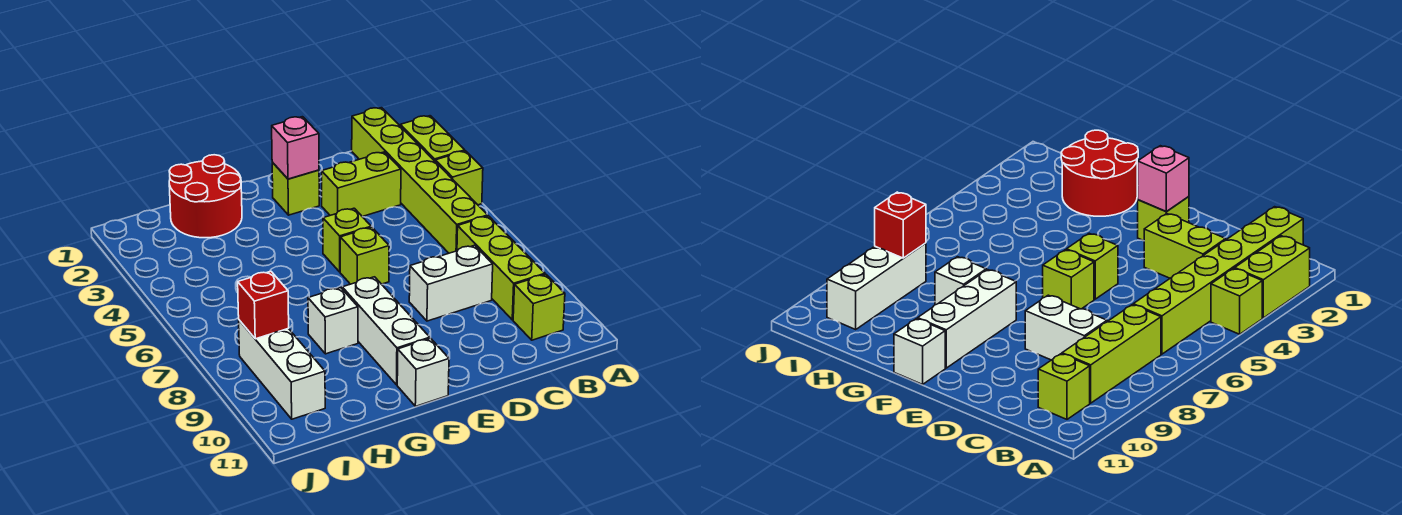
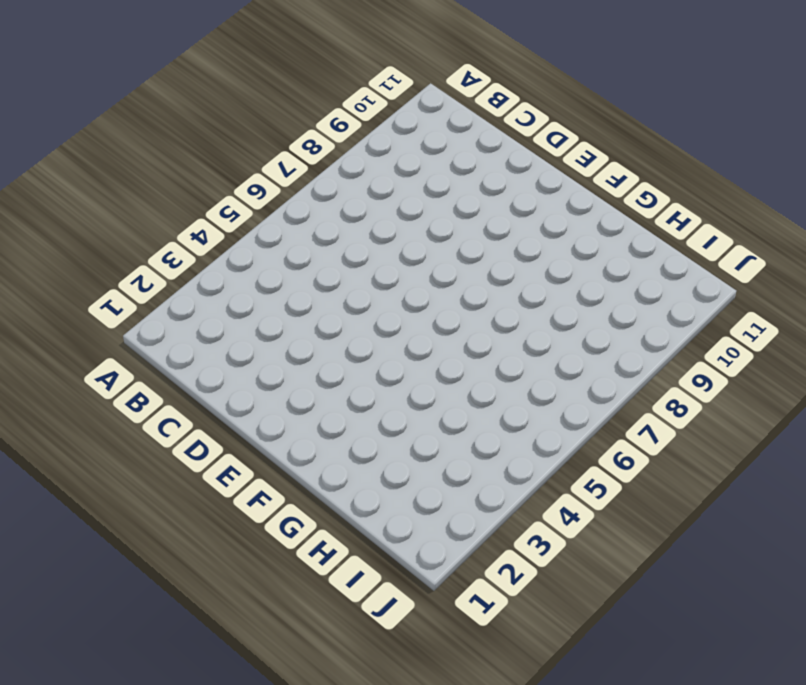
none -> lime brick A2:A3 level 1
none -> lime brick A4 level 1
none -> lime brick B1:B6 level 1

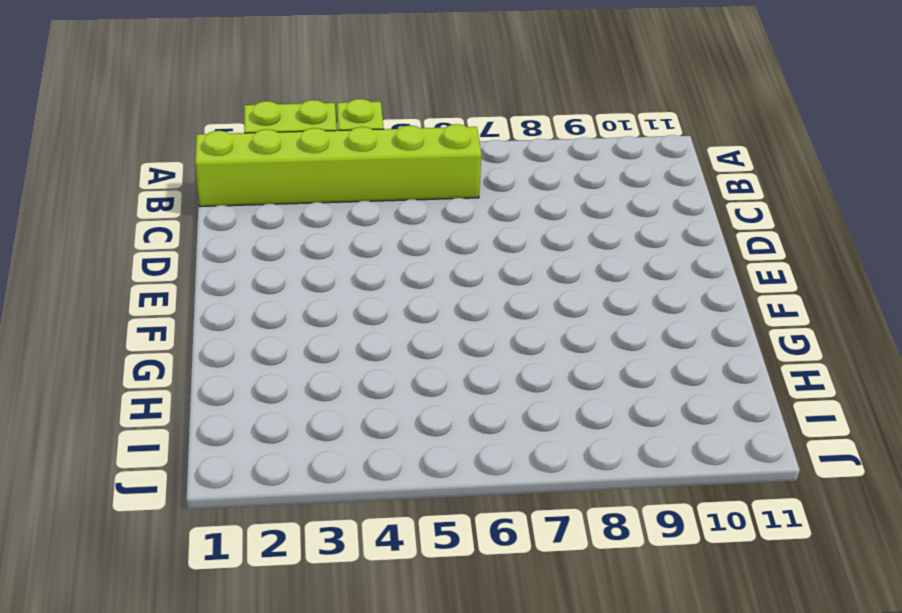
none -> lime brick B7:B9 level 1
none -> lime brick B10 level 1
none -> lime brick C3:D3 level 1

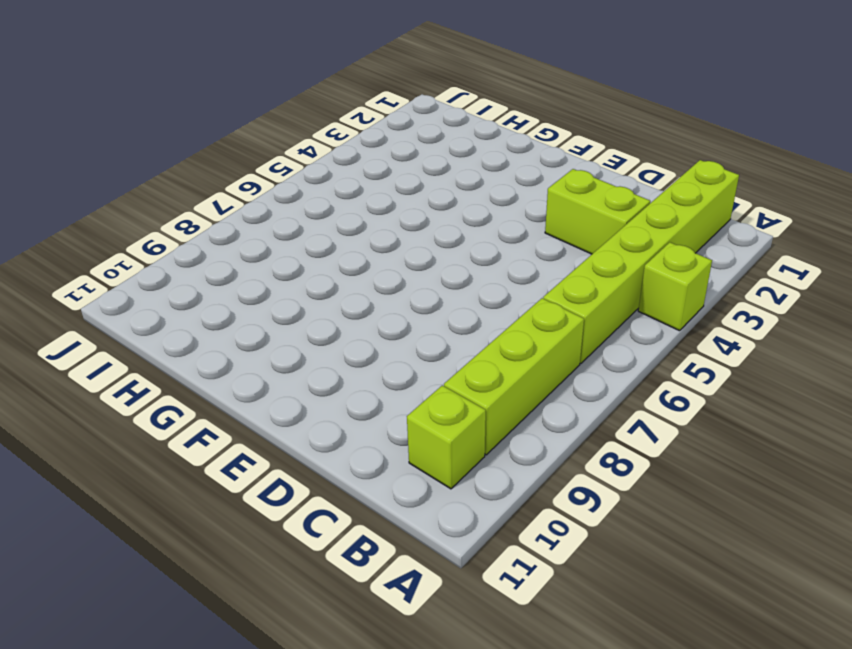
none -> lime brick A2:A3 level 1
none -> white brick C8:D8 level 1
none -> lime brick E2 level 1

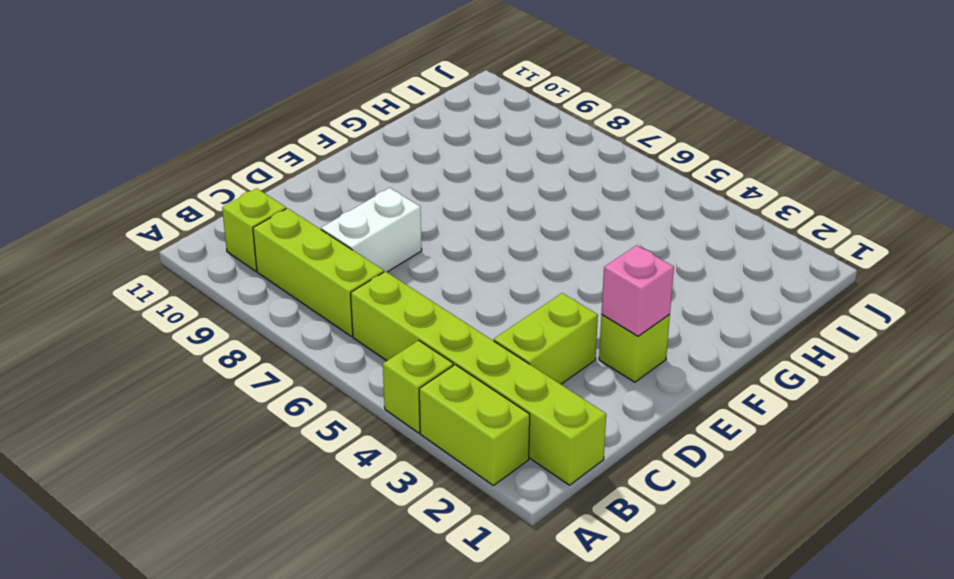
none -> lime brick E5 level 1
none -> lime brick E6 level 1
none -> white brick F8:F10 level 1

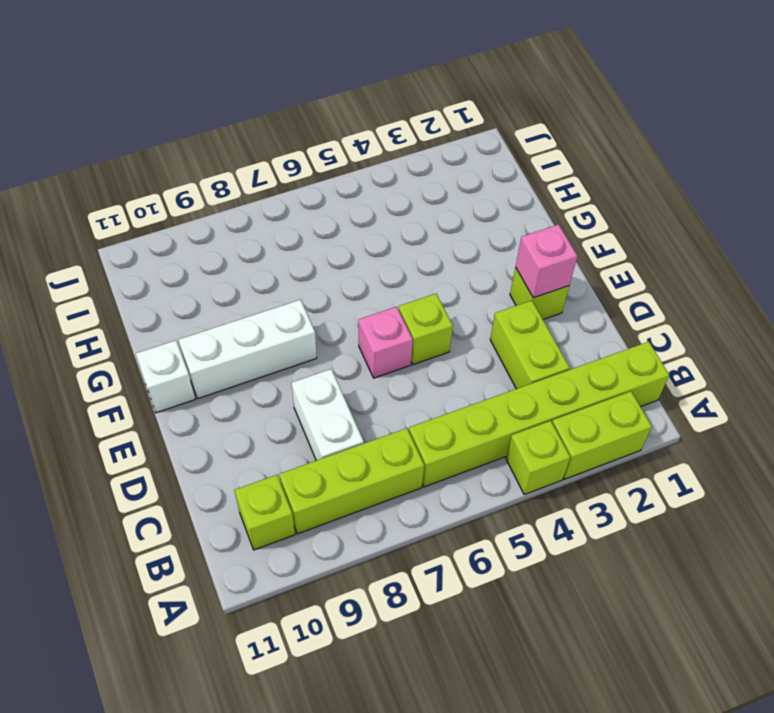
pink brick E6 level 1 -> lime brick E6 level 1
none -> red round brick G1:H2 level 1
none -> white brick G8 level 1
none -> white brick I8:I10 level 1

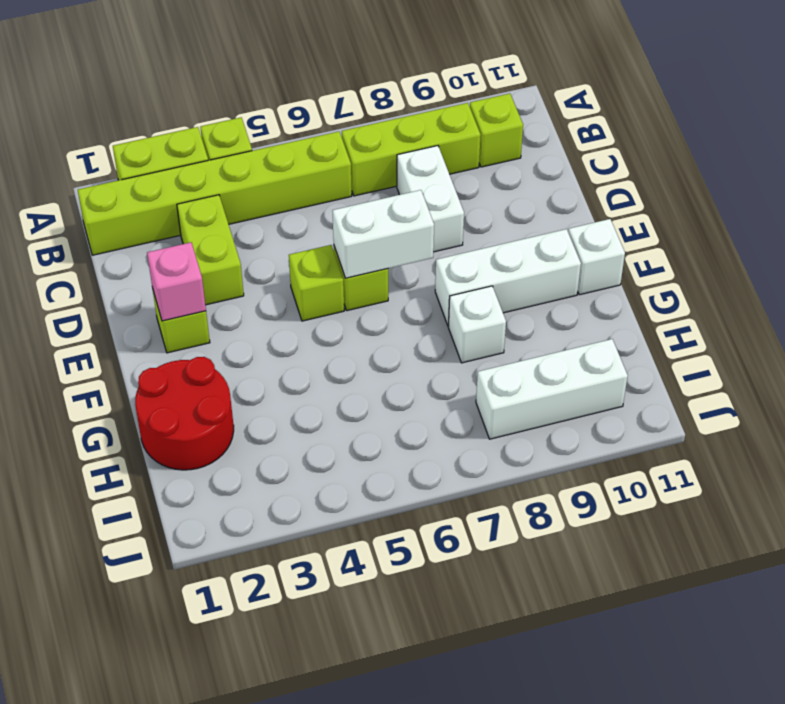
white brick E6:E7 level 2 -> none
none -> red brick I8 level 2

